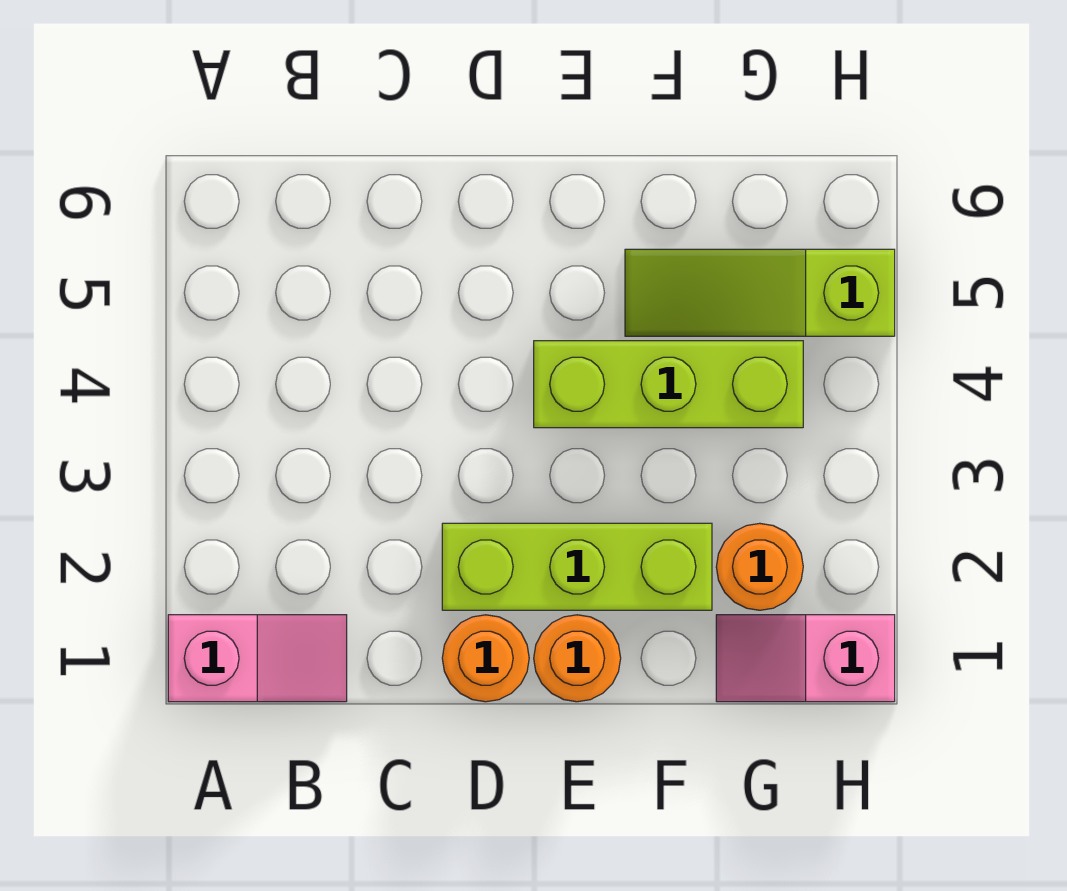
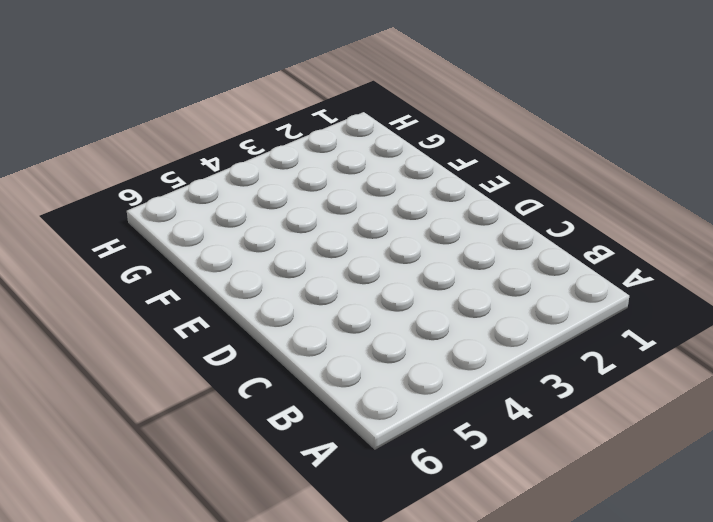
none -> pink slope A1:B1 level 1 top A
none -> orange round brick D1 level 1

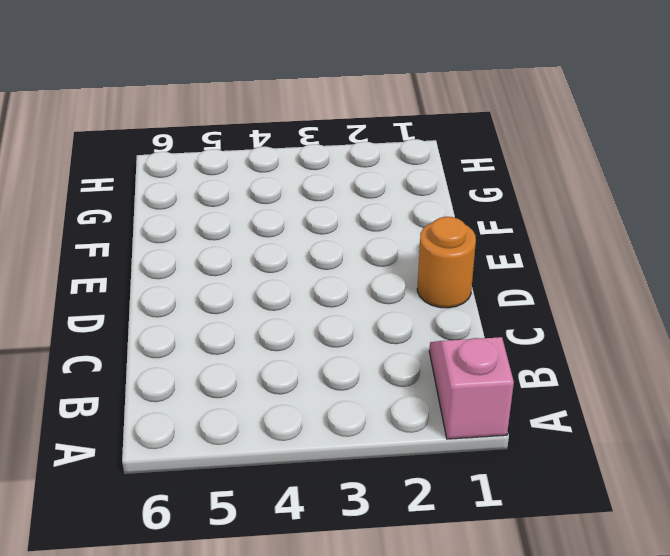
none -> lime brick D2:F2 level 1
none -> orange round brick E1 level 1

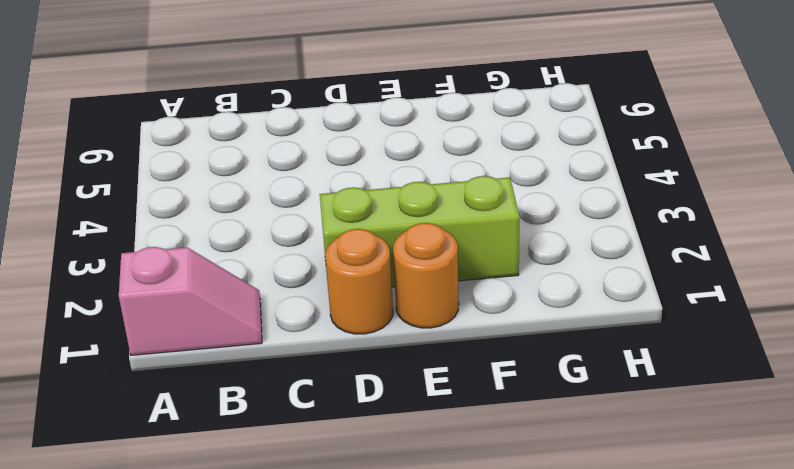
none -> lime brick E4:G4 level 1
none -> lime slope F5:H5 level 1 top H

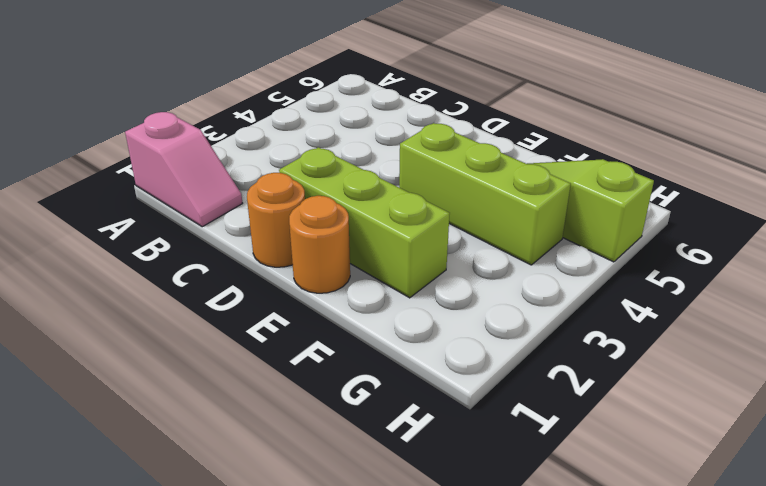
none -> pink slope G1:H1 level 1 top H
none -> orange round brick G2 level 1

